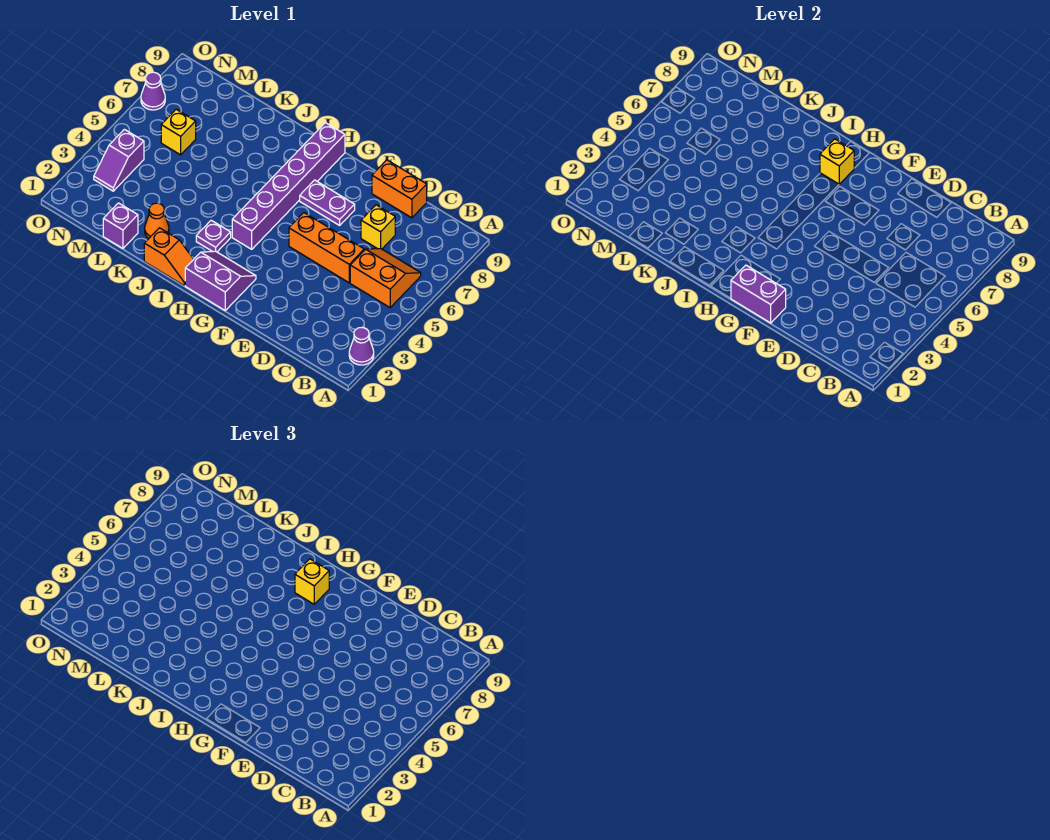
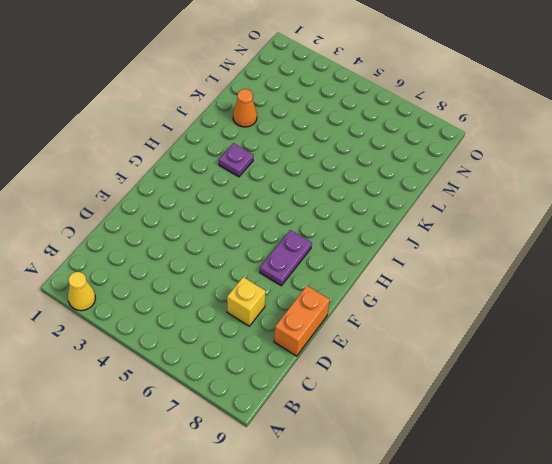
yellow cone A2 level 1 -> purple cone A2 level 1
none -> orange slope B5:C6 level 1 top 5
none -> orange brick D5:F5 level 1
none -> purple slope G1:H2 level 1 top 1

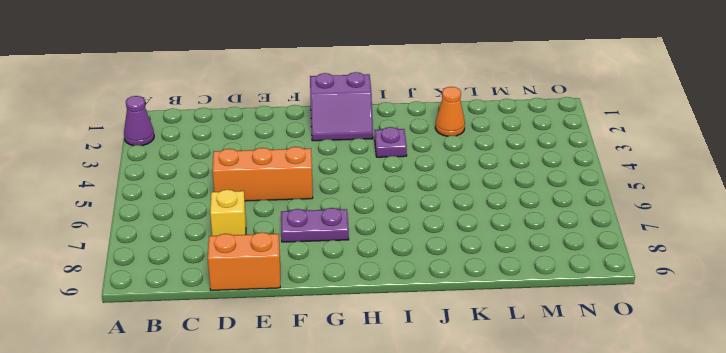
none -> orange slope B5:C6 level 1 top 5
none -> purple brick H4:H9 level 1
none -> orange slope I1:J1 level 1 top J

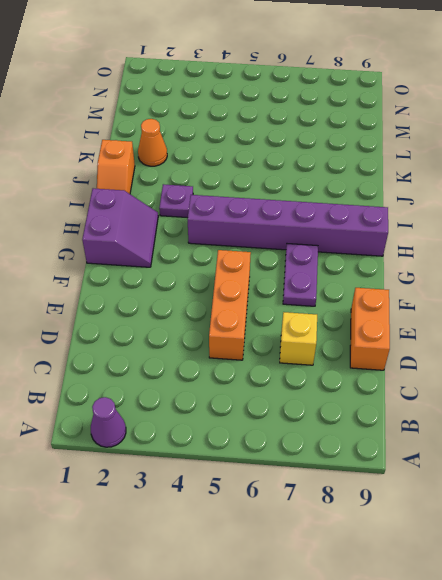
none -> orange slope B5:C6 level 1 top 5
none -> purple brick L1 level 1
none -> yellow brick M6 level 1

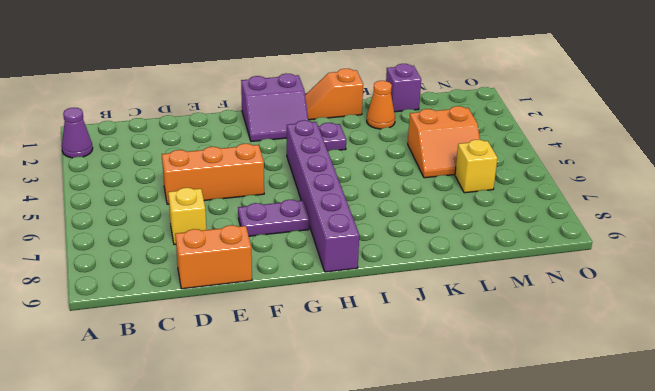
orange slope L4:M5 level 1 top 4 -> orange slope B5:C6 level 1 top 5
none -> purple slope N3:N4 level 1 top 4
none -> purple cone O7 level 1
none -> purple brick F1:G1 level 2

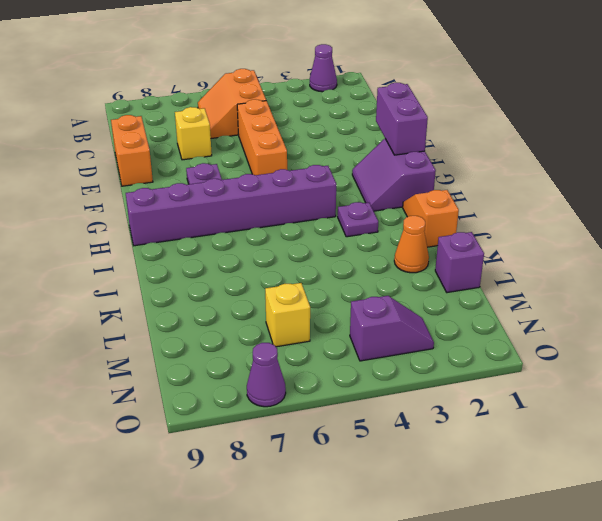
none -> yellow brick H8 level 2
none -> yellow brick H8 level 3

